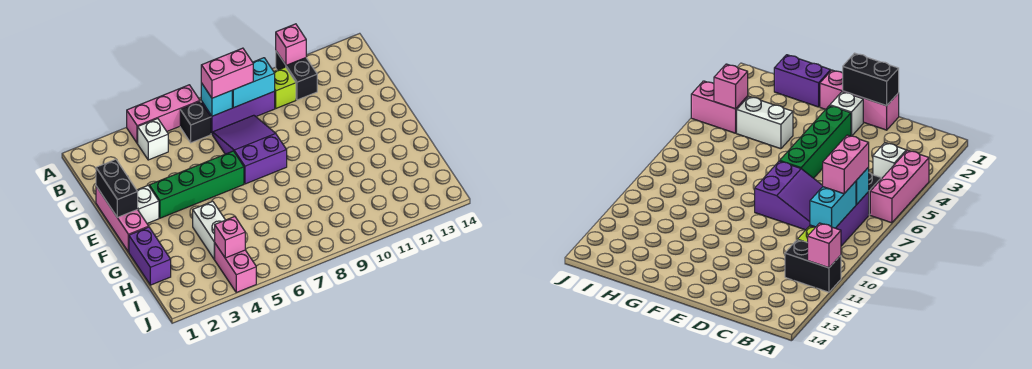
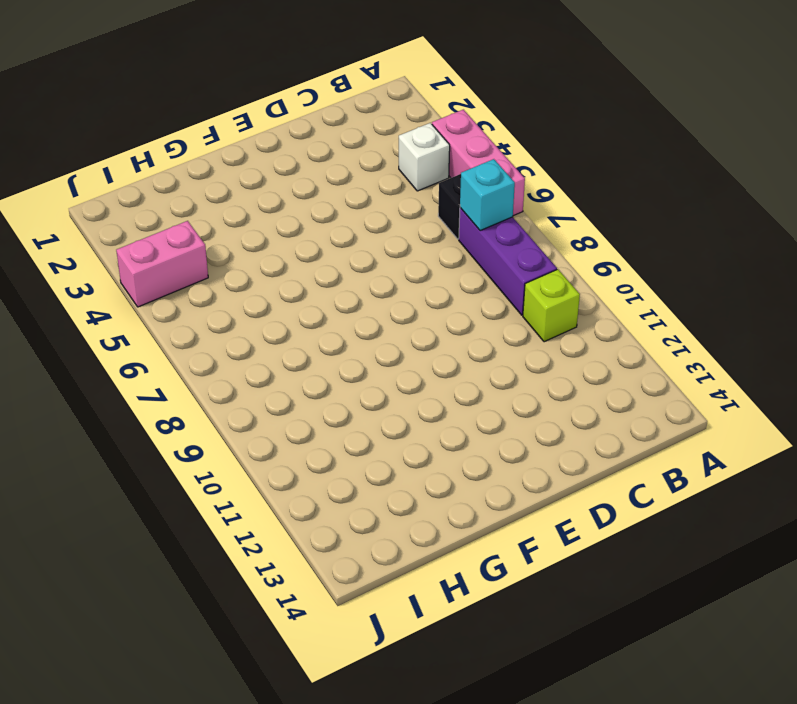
none -> black brick A11:B11 level 1
none -> purple slope C7:E8 level 1 top E
none -> pink brick D1:F1 level 1

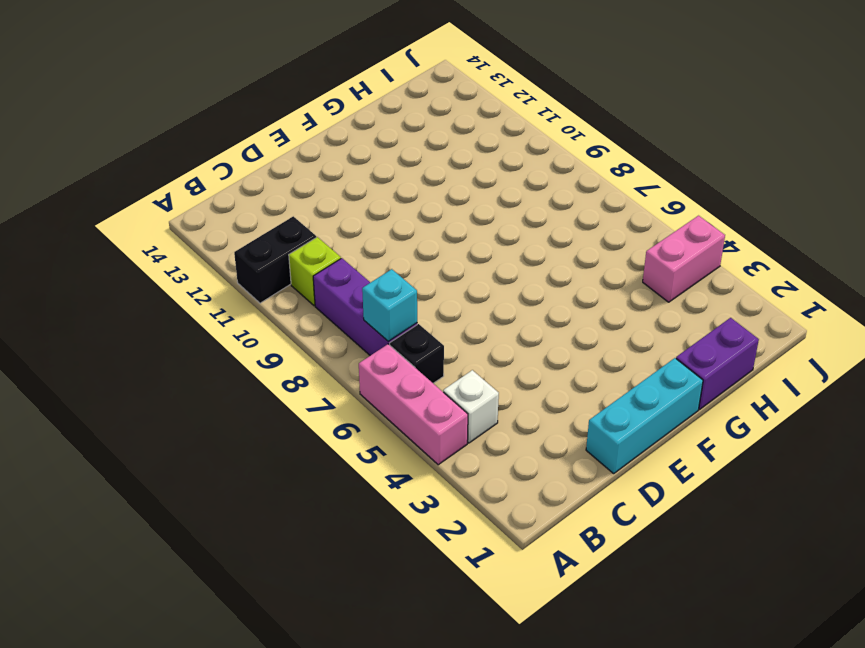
cyan brick D1:F1 level 1 -> pink brick D1:F1 level 1
none -> purple slope C7:E8 level 1 top E
none -> white brick E2 level 1
none -> green brick E3:E6 level 1

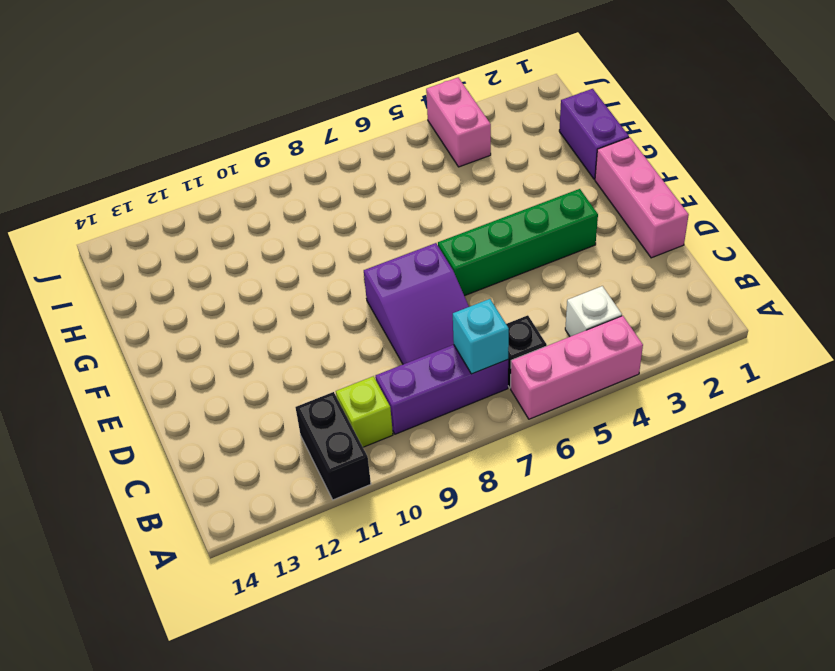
none -> white brick E2 level 1
none -> white brick G4:H4 level 1
none -> pink brick A11 level 2

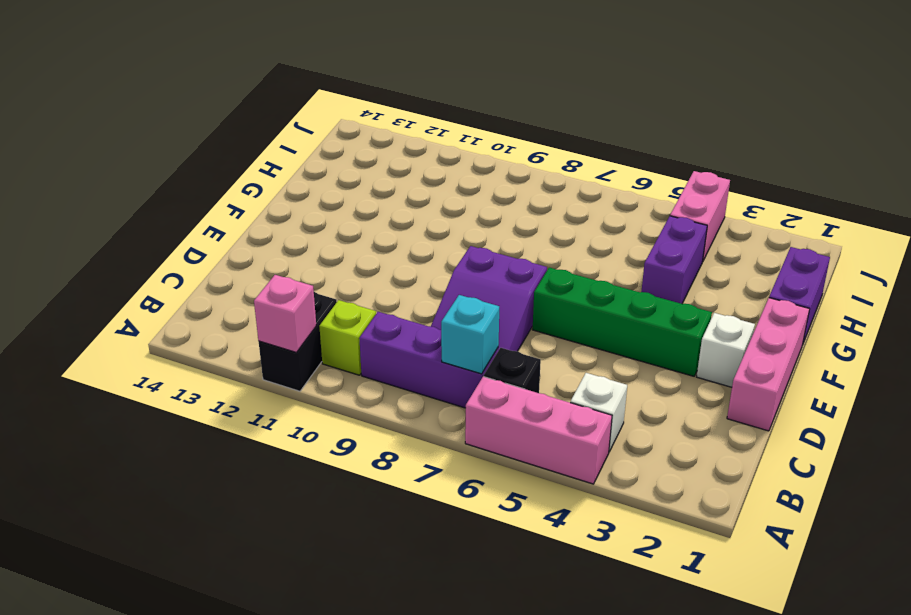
purple brick G4:H4 level 1 -> white brick G4:H4 level 1
none -> cyan brick B8:B9 level 2
none -> black brick D1:E1 level 2
none -> pink brick I4 level 2

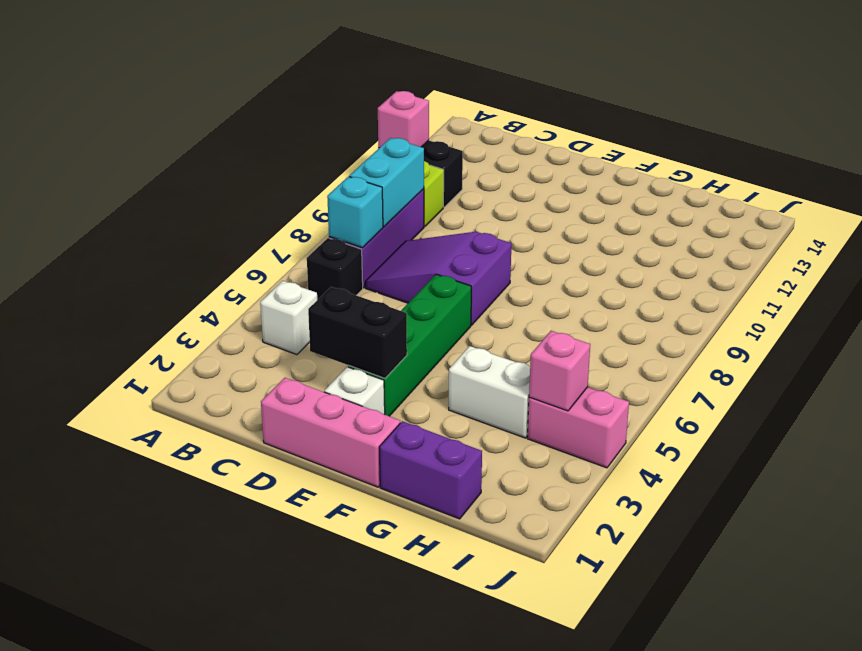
black brick D3:E3 level 2 -> black brick D1:E1 level 2
none -> pink brick A4:A6 level 1
none -> pink brick B7:B8 level 3

